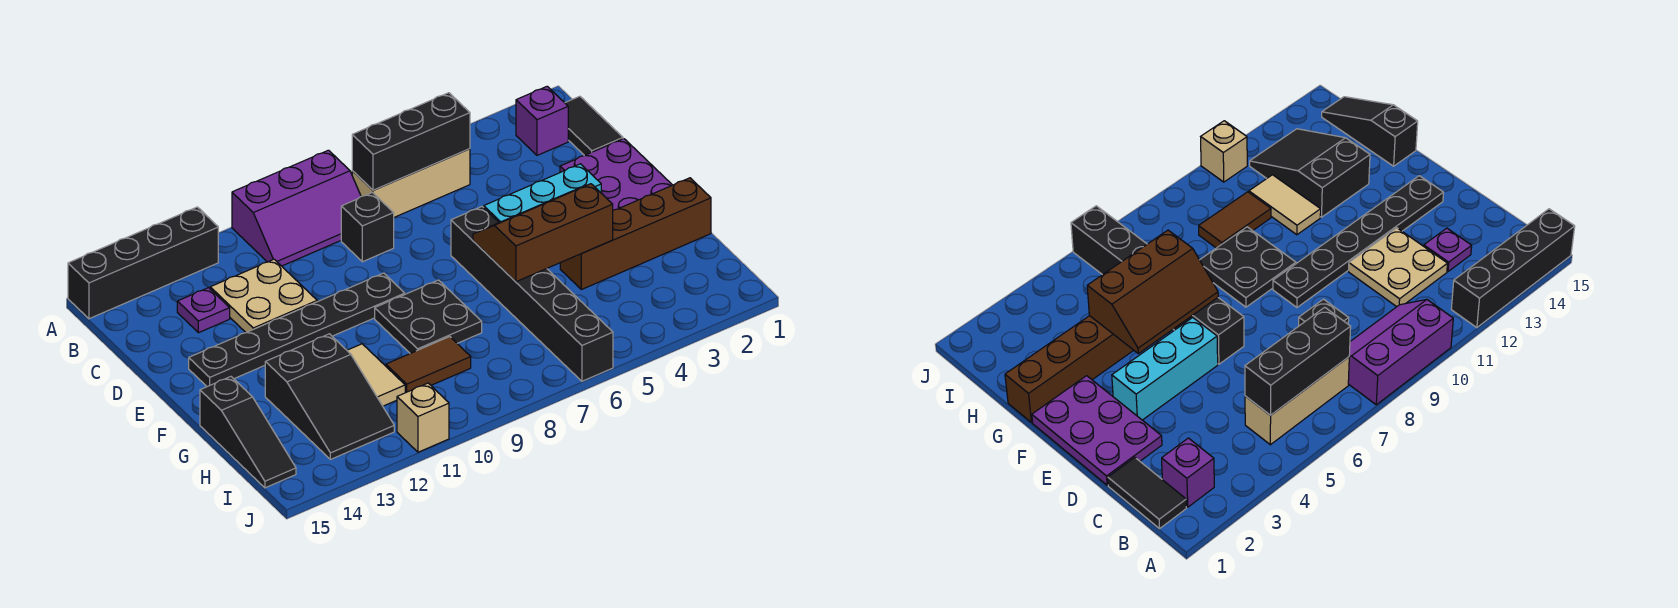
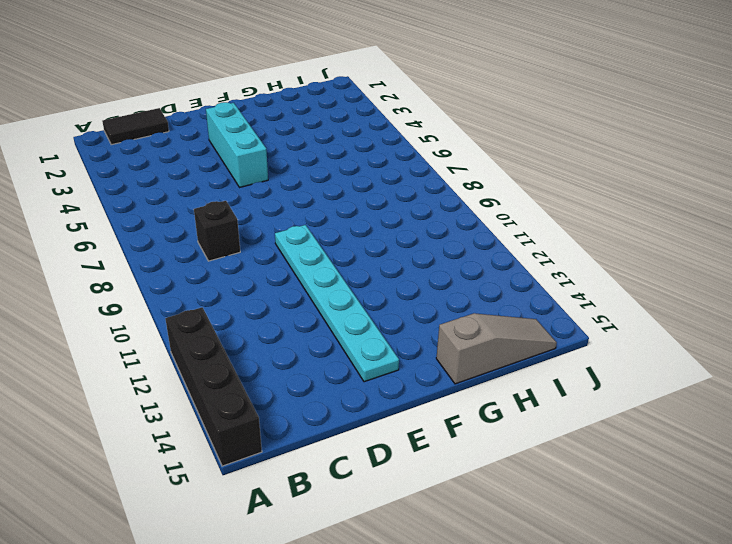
cyan plate E9:E14 level 1 -> black plate E9:E14 level 1
grey slope G15:I15 level 1 top G -> black slope G15:I15 level 1 top G
none -> purple slope A8:B10 level 1 top A
none -> purple brick B2 level 1
none -> tan brick B5:B7 level 1

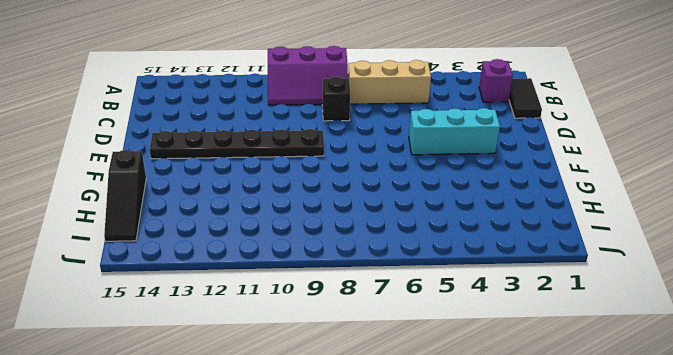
none -> black brick A12:A15 level 1
none -> tan plate C11:D12 level 1
none -> purple plate C13 level 1

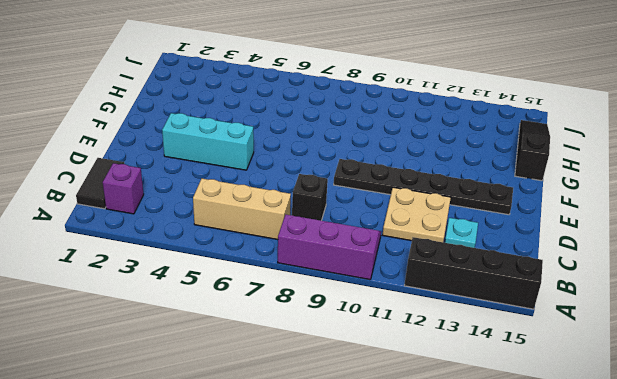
cyan plate C13 level 1 -> purple plate C13 level 1
none -> purple plate D1:F2 level 1
none -> black brick E6:J6 level 1
none -> black plate F8:G9 level 1

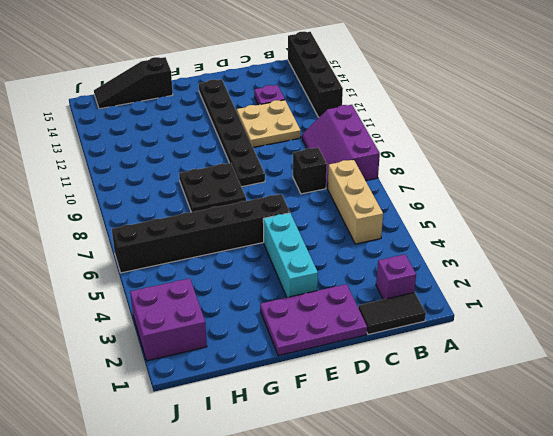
purple brick I2:J3 level 1 -> none
none -> brown brick G1:G4 level 1
none -> tan tile G11:H11 level 1
none -> black slope G12:I13 level 1 top G

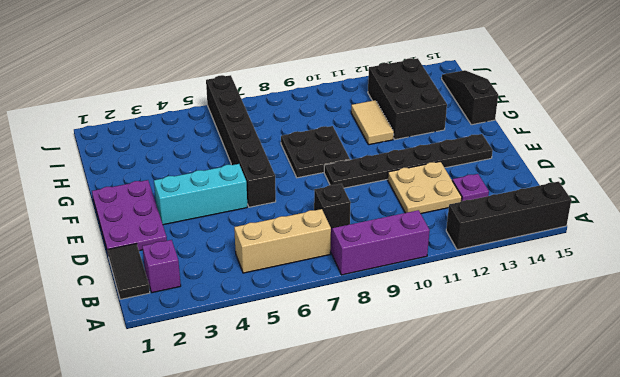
black brick G12:I13 level 1 -> black slope G12:I13 level 1 top G
none -> brown brick G1:G4 level 1
none -> brown tile H9:H10 level 1
none -> tan brick J11 level 1

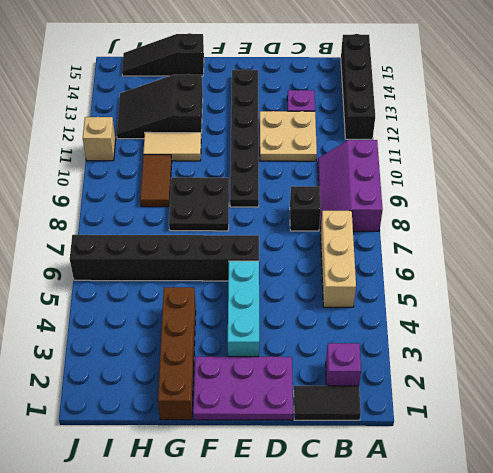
none -> black brick B5:B7 level 2
none -> brown slope F4:G6 level 2 top G

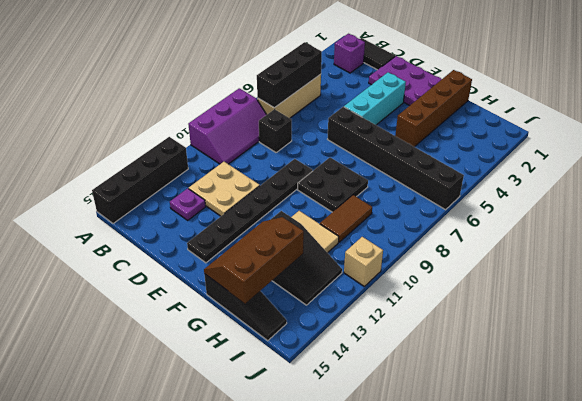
brown slope G13:H15 level 2 top H -> brown slope F4:G6 level 2 top G

